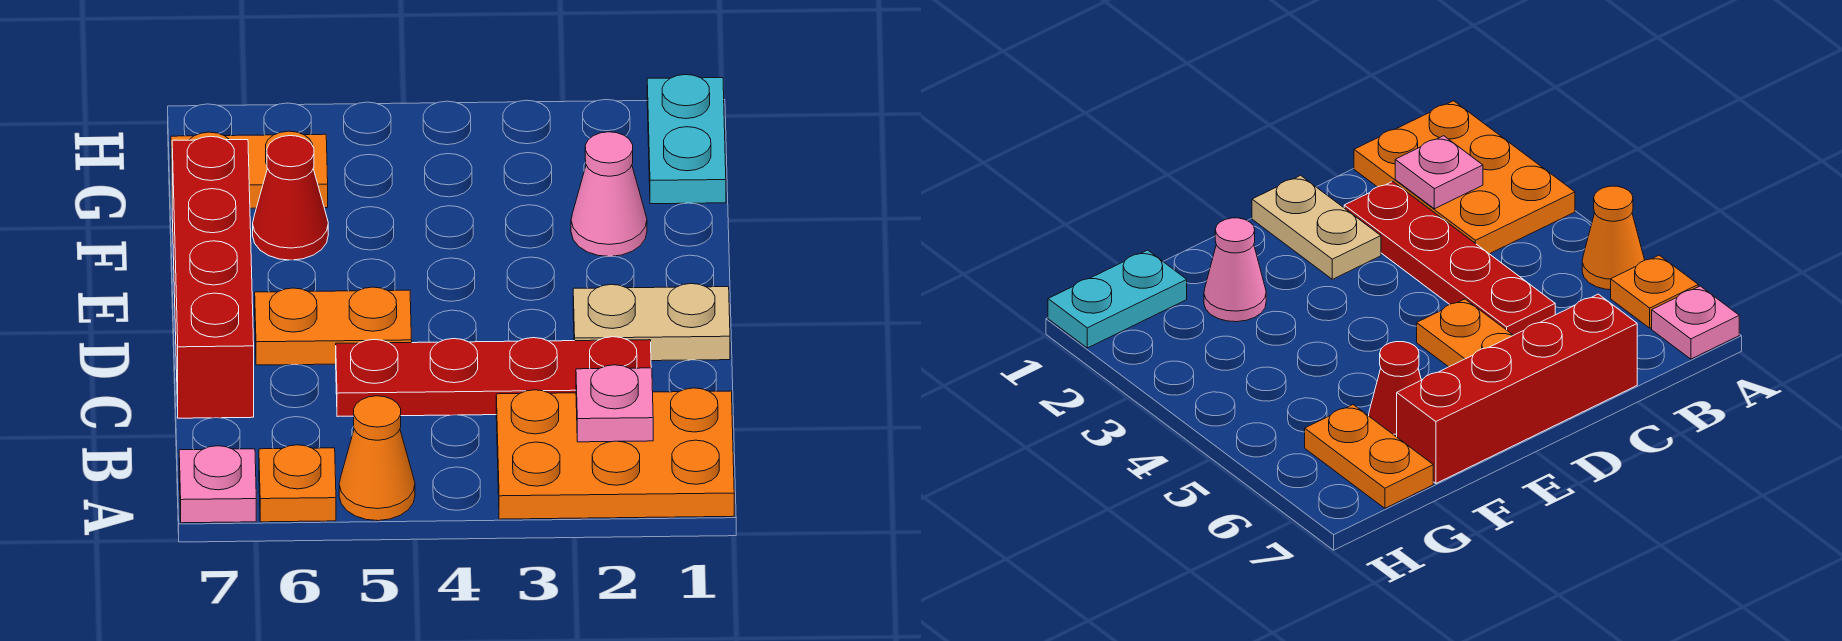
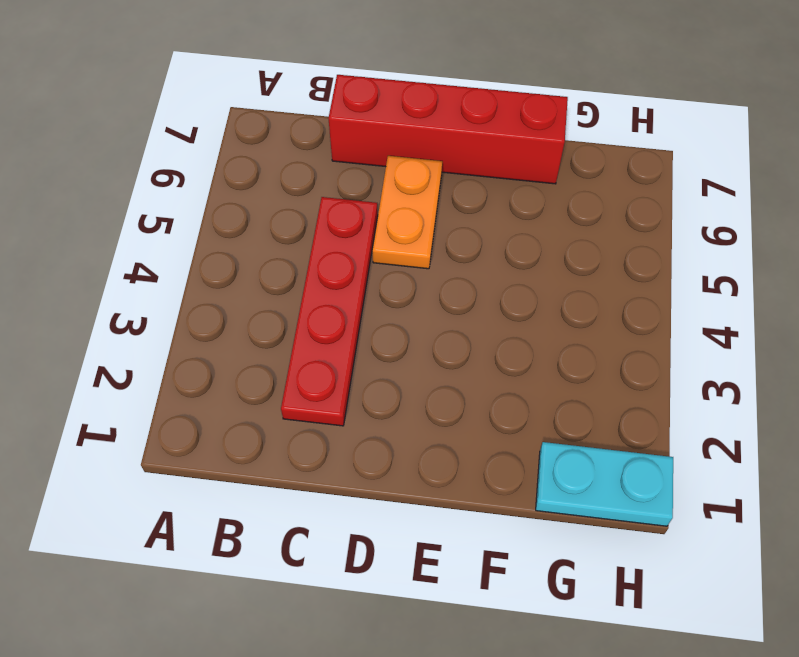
none -> orange plate A1:B3 level 1
none -> orange cone A5 level 1
none -> orange plate A6 level 1

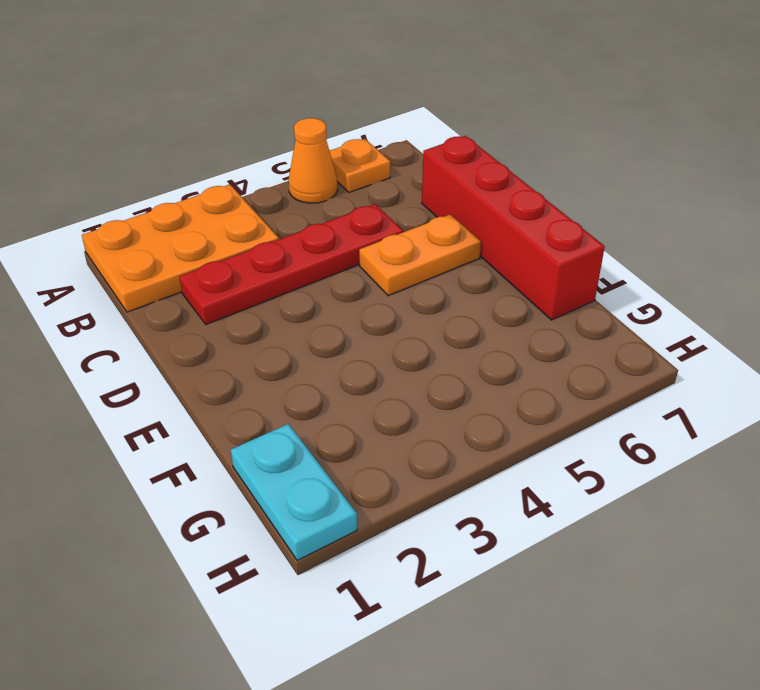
none -> pink plate A7 level 1
none -> tan plate D1:D2 level 1
none -> pink cone F2 level 1

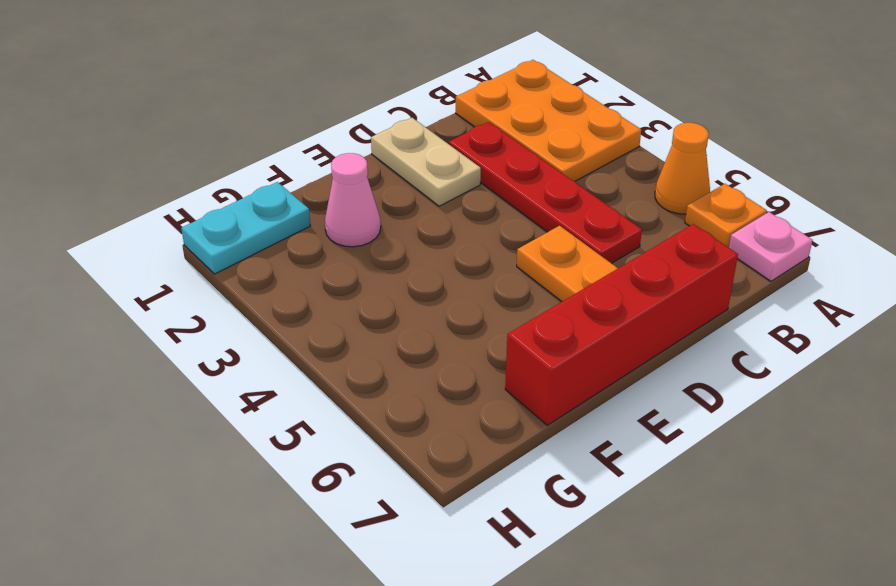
none -> red cone F6 level 1
none -> orange plate G6:G7 level 1
none -> pink plate B2 level 2

